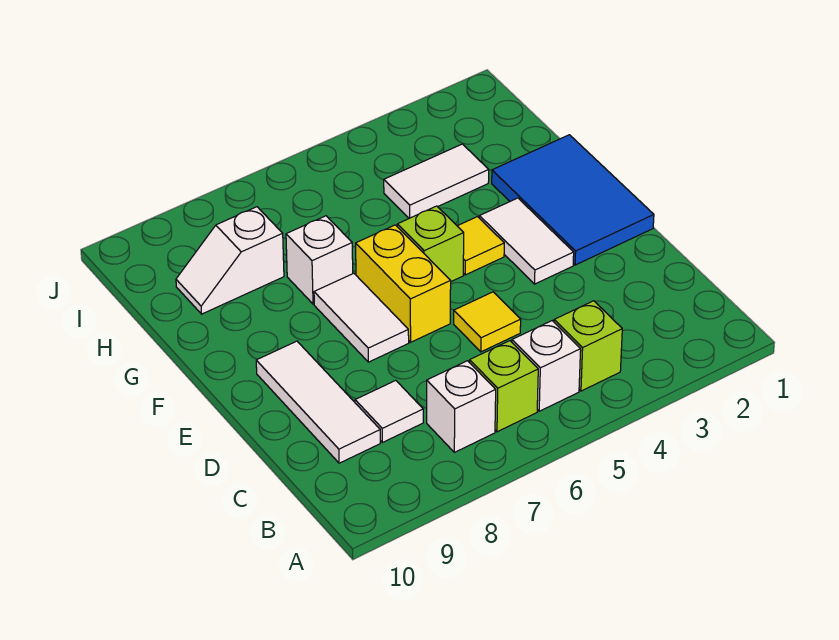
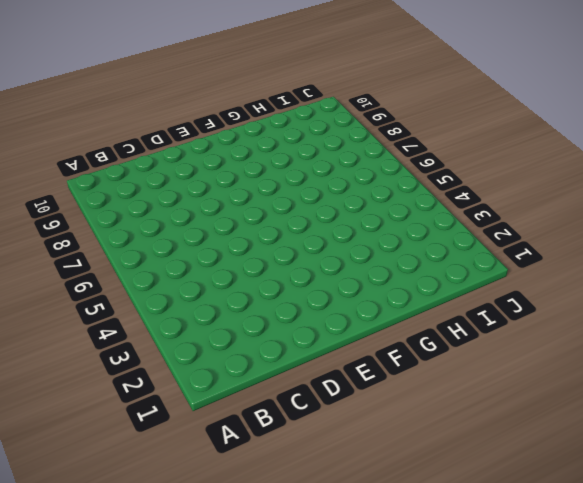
none -> lime brick B4 level 1
none -> white brick B5 level 1
none -> lime brick B6 level 1

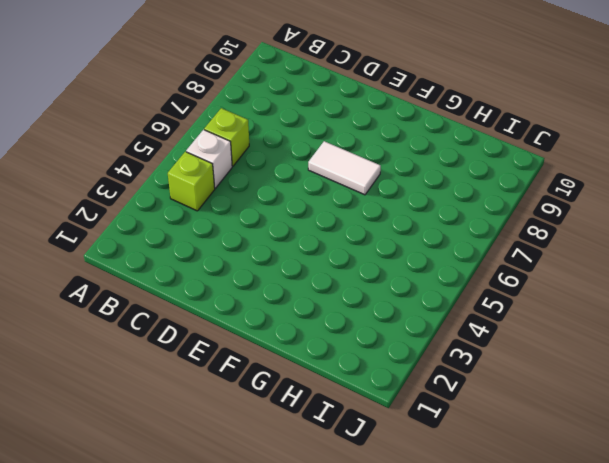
none -> white brick B7 level 1
none -> white tile C8 level 1
none -> white tile C9:E9 level 1

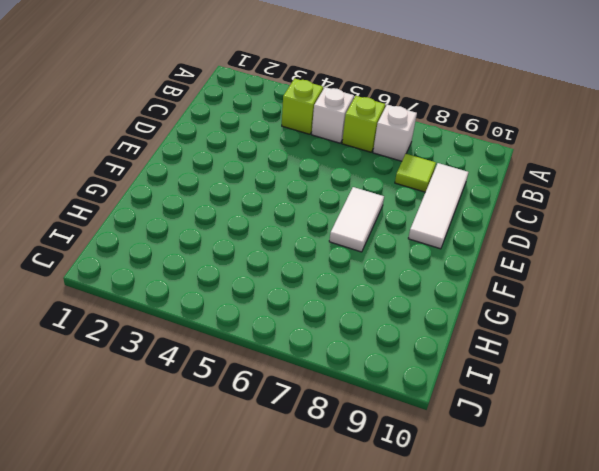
lime tile C8 level 1 -> white tile C8 level 1
none -> yellow tile D5 level 1
none -> blue tile E1:G2 level 1
none -> white tile E3:F3 level 1

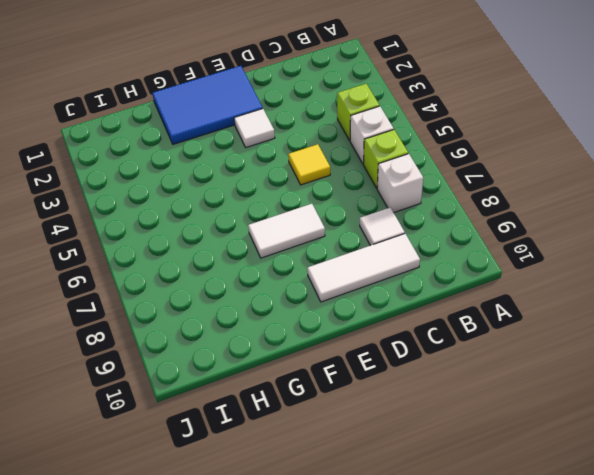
white tile E3 level 1 -> white tile E3:F3 level 1
none -> yellow brick E6:F6 level 1
none -> yellow tile F4 level 1
none -> lime brick F5 level 1

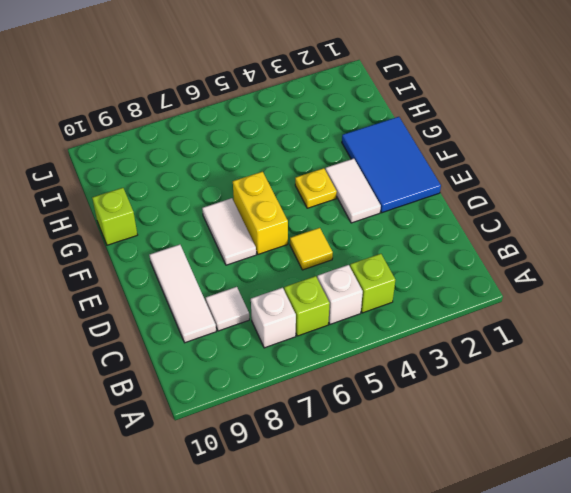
yellow plate F4 level 1 -> yellow tile F4 level 1
lime brick G10 level 1 -> lime brick F5 level 1
none -> white brick G7 level 1
none -> white tile H3:H4 level 1
none -> white slope H8:H9 level 1 top 8

